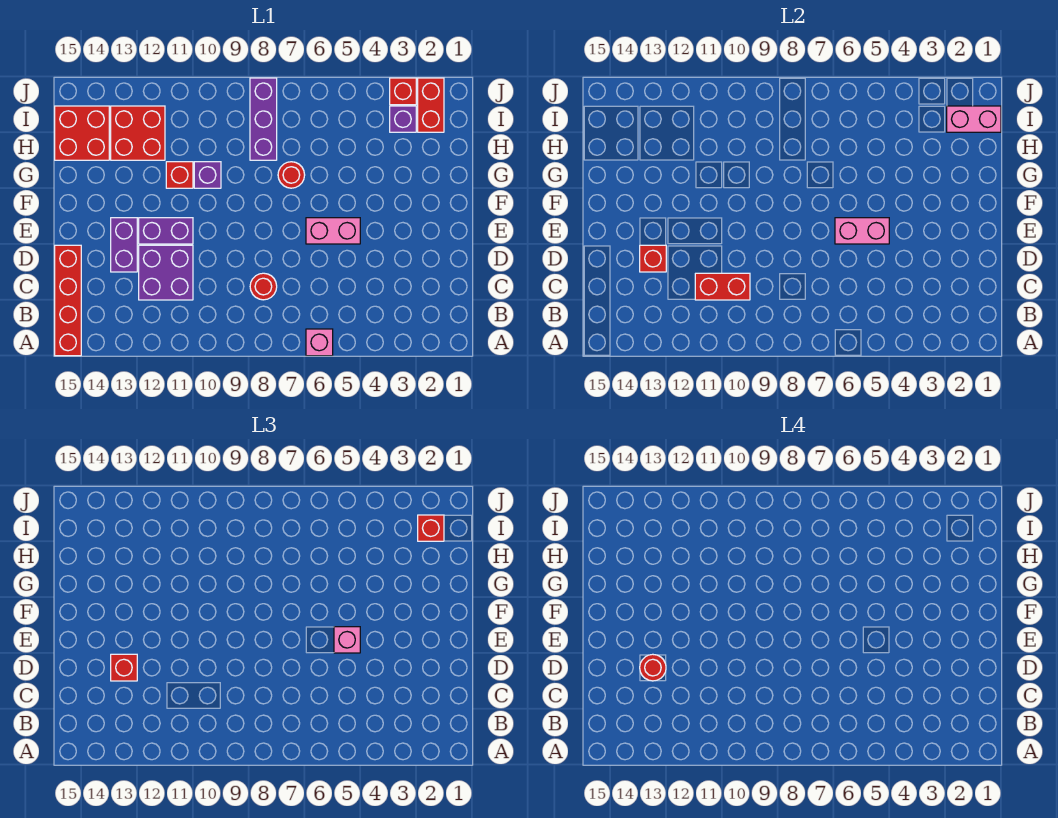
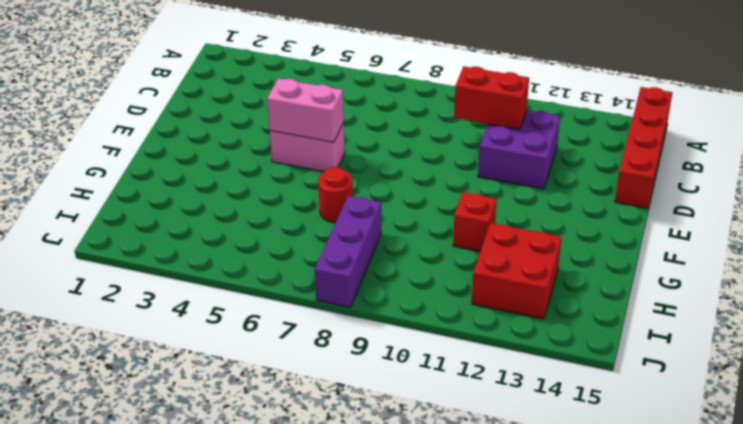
none -> pink brick A6 level 1
none -> red round brick C8 level 1
none -> purple brick D13:E13 level 1

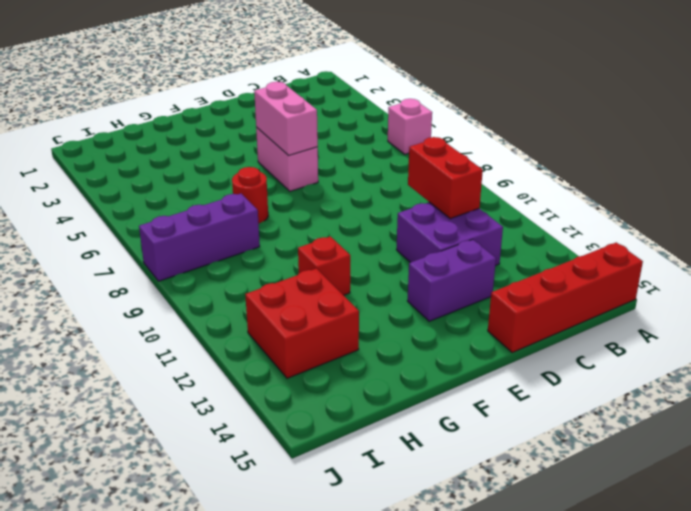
none -> red round brick C8 level 1
none -> purple brick E11:E12 level 1
none -> purple brick G10 level 1

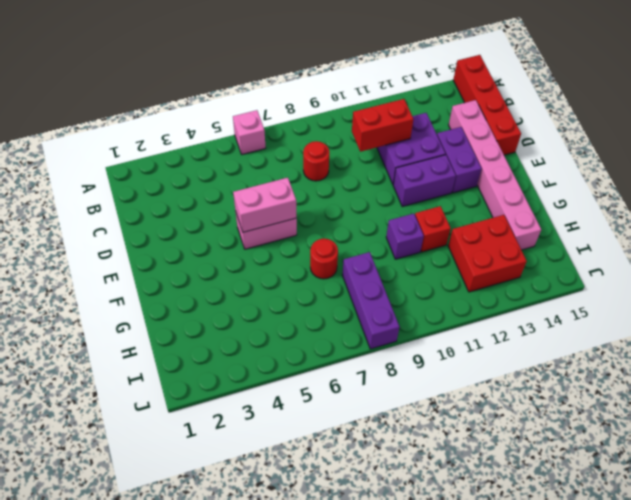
pink brick C14:H14 level 1 -> red brick H14:I15 level 1
none -> red brick I2:J2 level 1
none -> purple brick I3 level 1
none -> red brick J3 level 1

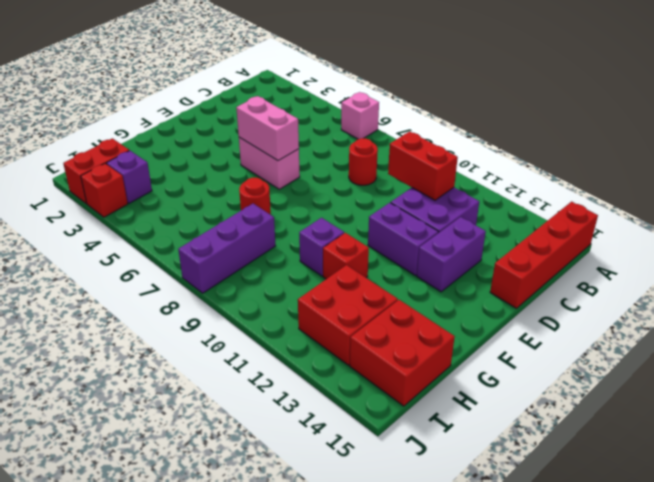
none -> red brick D13 level 2
none -> pink brick I1:I2 level 2
none -> red brick D13 level 3

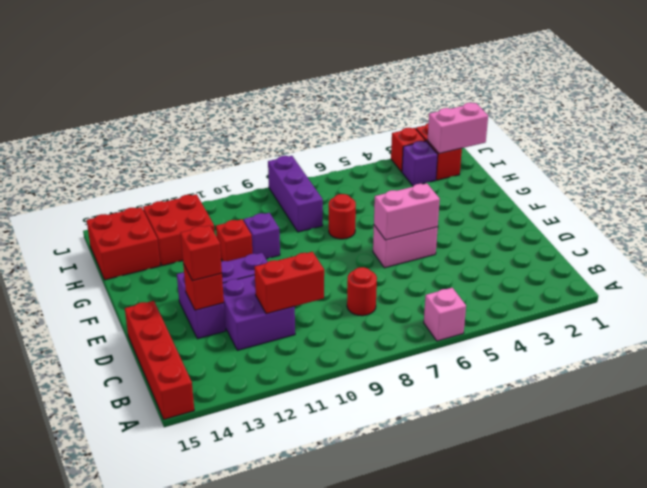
none -> pink brick E5 level 3
none -> red brick I2 level 3
none -> red round brick D13 level 4

